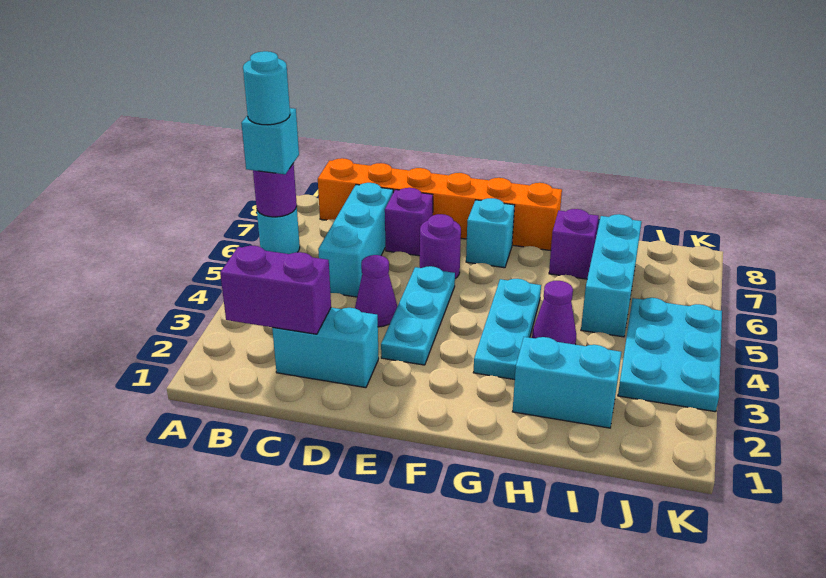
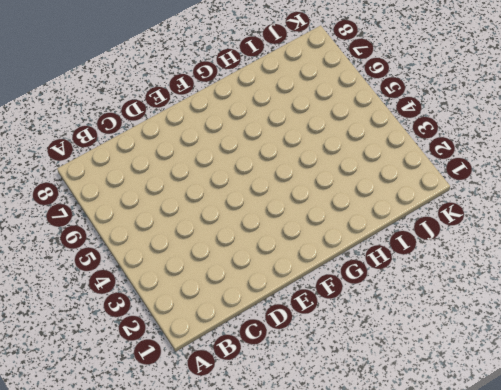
none -> cyan round brick A6 level 1
none -> orange brick B8:G8 level 1
none -> cyan brick C2:D2 level 1

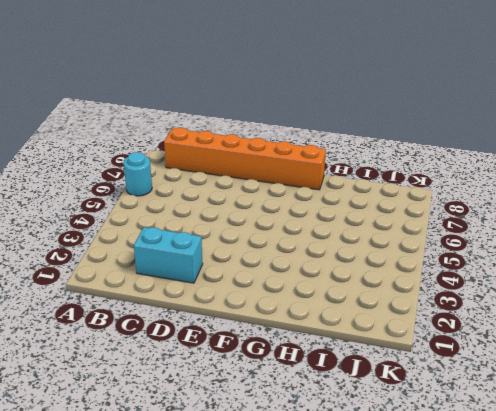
none -> cyan brick C5:C7 level 1
none -> purple cone D4 level 1
none -> purple brick D7 level 1

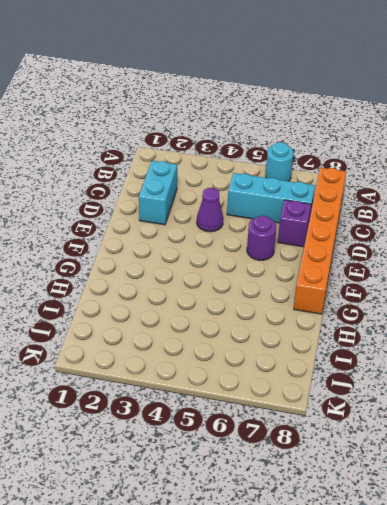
none -> cyan plate E3:E5 level 1
none -> cyan brick F7 level 1
none -> cyan plate G3:G5 level 1

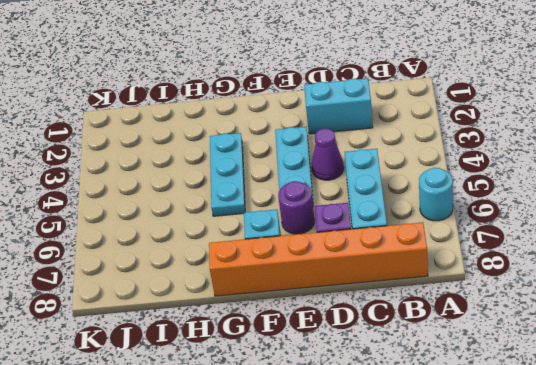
none -> cyan brick H2:I2 level 1
none -> purple cone H4 level 1
none -> purple brick H7 level 1

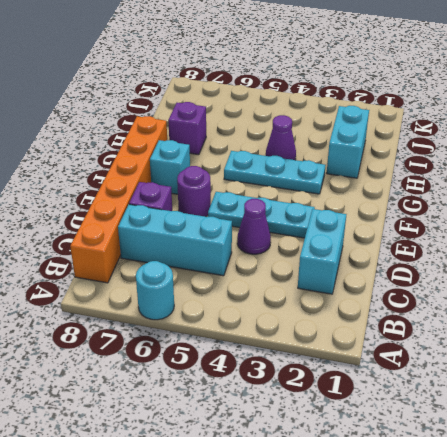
none -> cyan brick I5:I7 level 1
none -> cyan plate J3:K5 level 1
none -> purple round brick A6 level 2

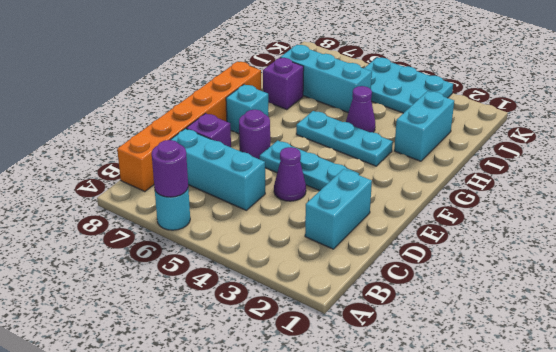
none -> purple brick B2:C2 level 2
none -> cyan brick A6 level 3
none -> cyan round brick A6 level 4

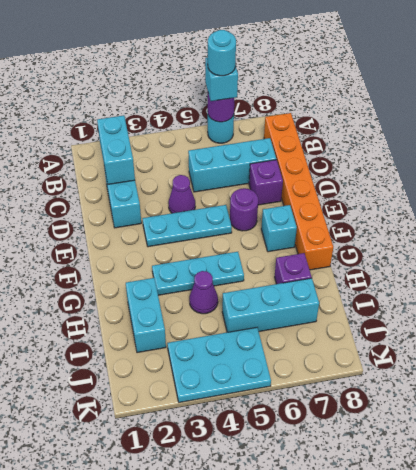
cyan brick B2:C2 level 2 -> purple brick B2:C2 level 2

